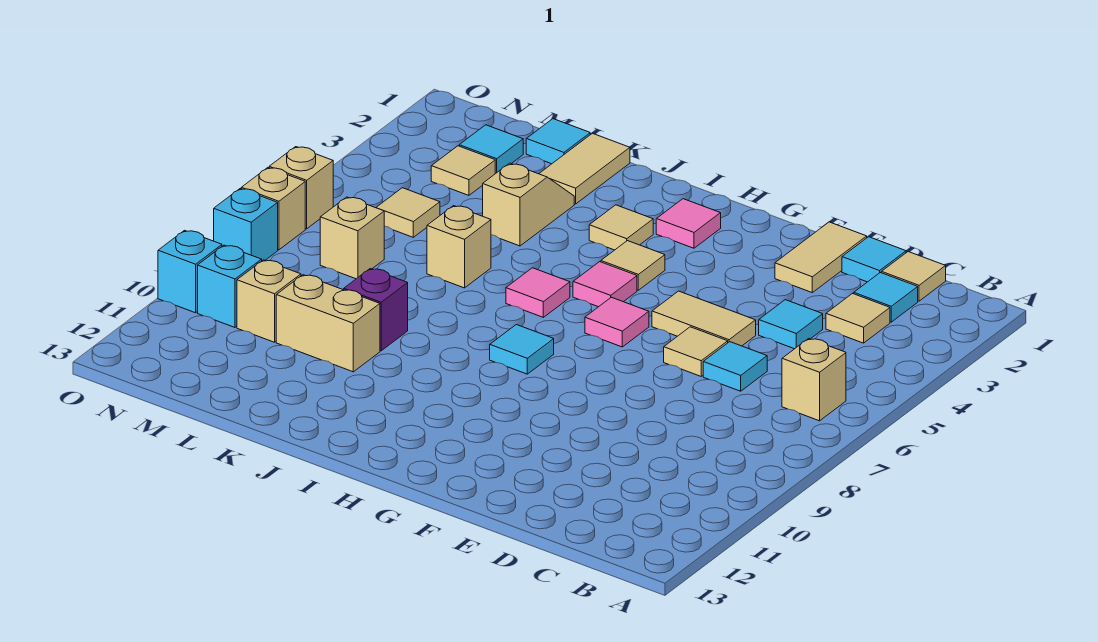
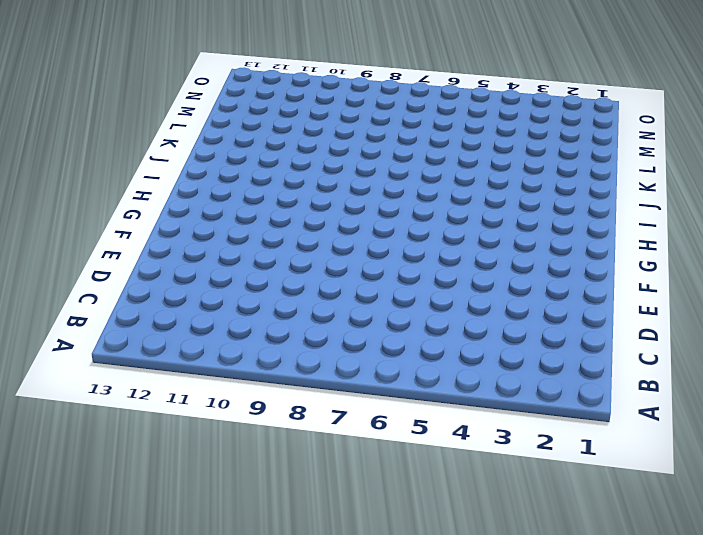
none -> tan brick B6 level 1
none -> tan tile C1 level 1
none -> cyan tile C2 level 1
none -> tan tile C3 level 1

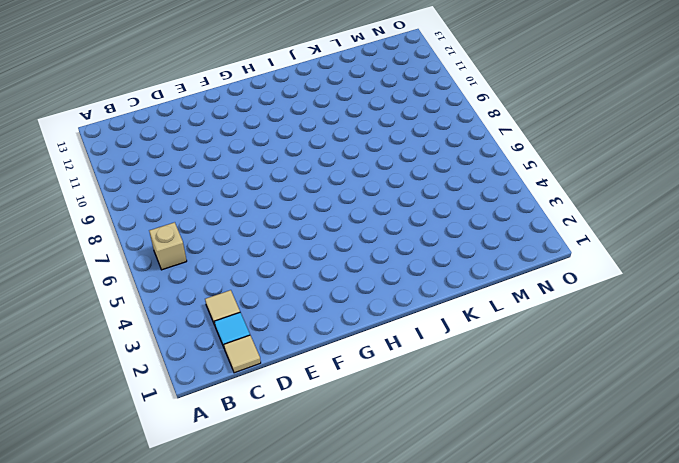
none -> cyan tile D1 level 1
none -> cyan tile D4 level 1
none -> cyan tile D6 level 1
none -> tan tile E1:E2 level 1

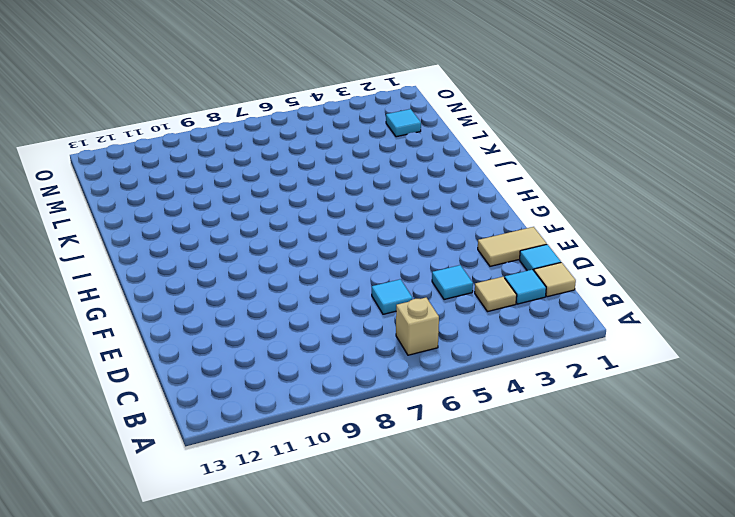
none -> tan tile E5:F5 level 1
none -> tan tile E6 level 1
none -> pink tile G6 level 1
none -> pink tile H2 level 1

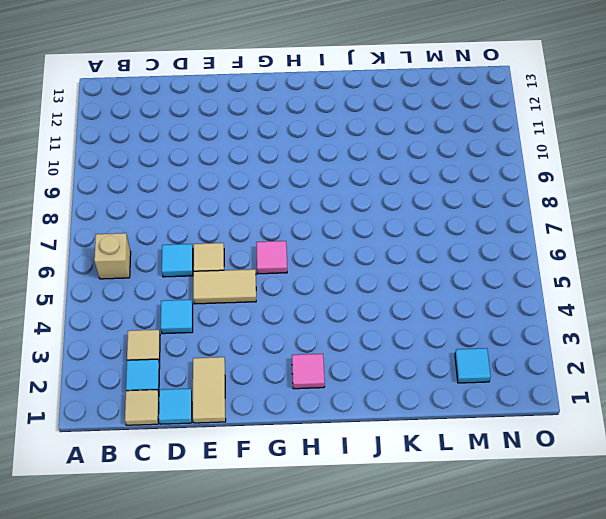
none -> tan tile H4 level 1
none -> pink tile H5 level 1
none -> cyan tile H8 level 1
none -> tan tile I3 level 1

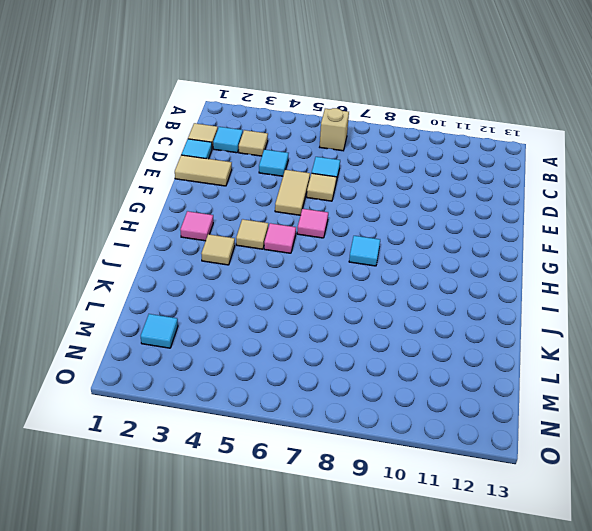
none -> pink tile I6 level 1
none -> tan tile K1:K2 level 1
none -> tan slope K3:K4 level 1 top 4
none -> tan brick K6 level 1

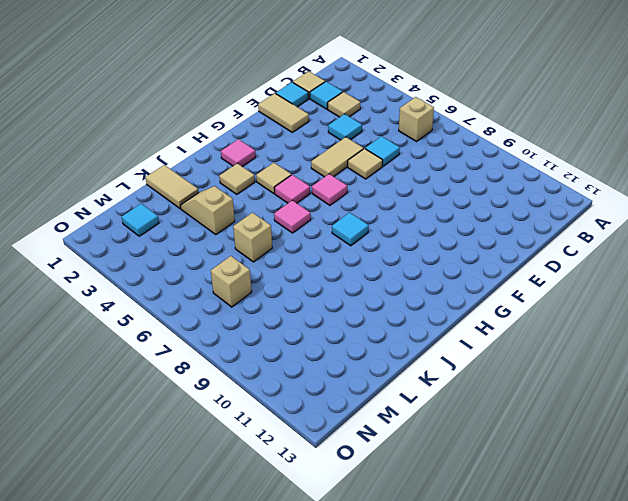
none -> purple brick K9 level 1
none -> tan brick K10:L10 level 1
none -> cyan tile L1 level 1
none -> tan tile M3 level 1

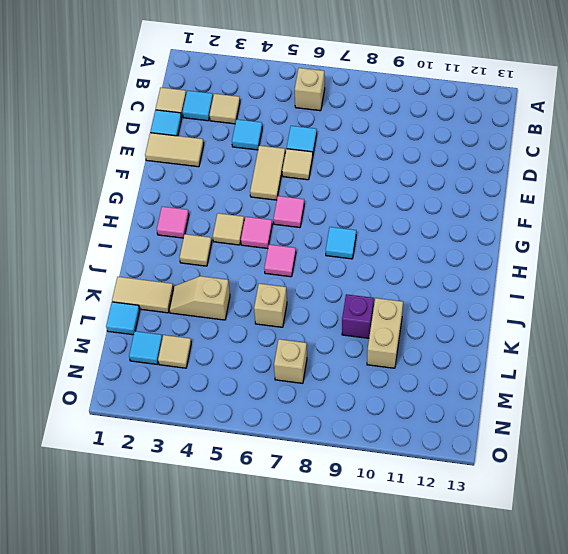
none -> tan tile M5 level 1
none -> tan brick M10 level 1
none -> cyan brick N10 level 1
none -> tan brick O6 level 1

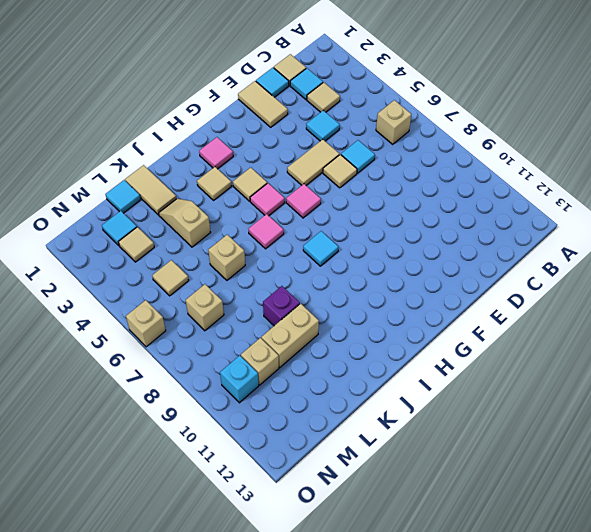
none -> tan brick O7 level 1
none -> cyan brick O8 level 1
none -> cyan brick O10 level 1

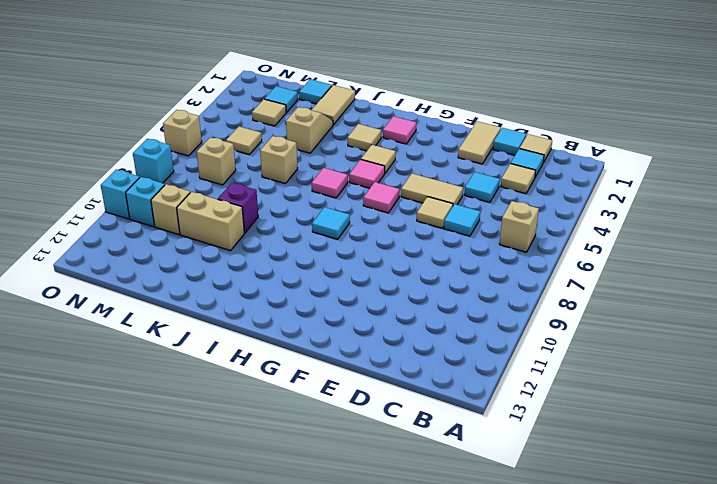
none -> tan brick O7 level 1

